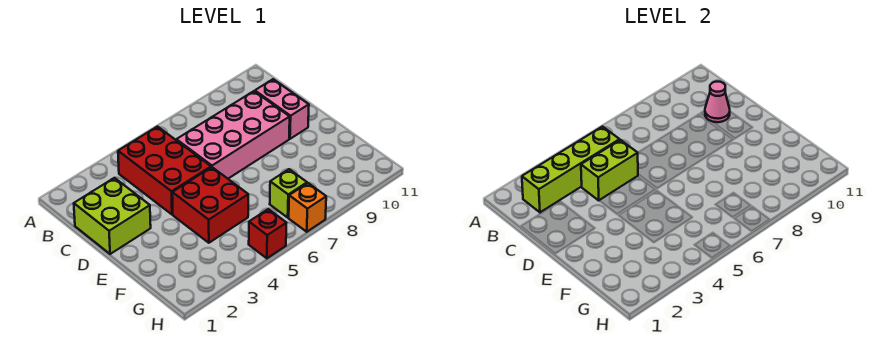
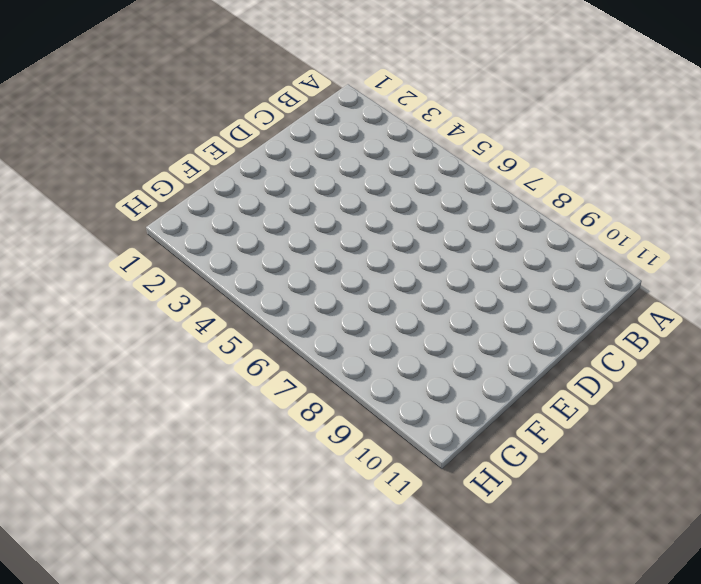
none -> red brick B4:D5 level 1
none -> lime brick C1:D2 level 1

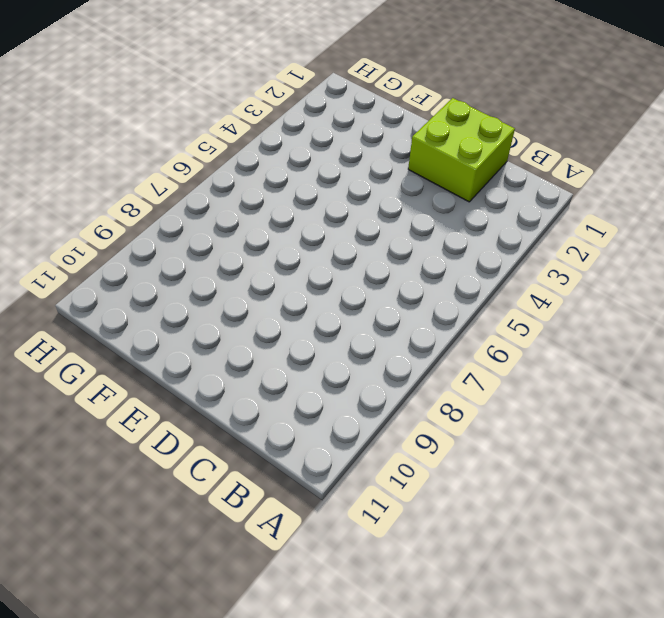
none -> red brick B4:D5 level 1
none -> pink brick C6:D9 level 1

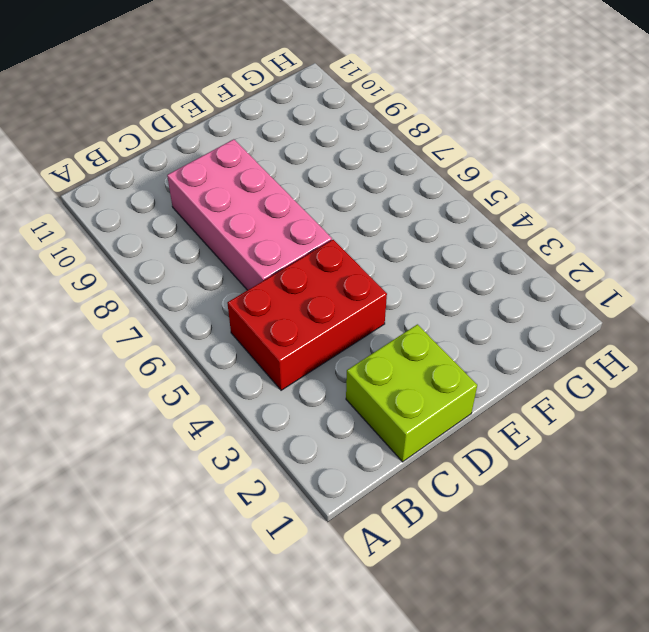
none -> pink brick C10:D10 level 1
none -> red brick E4:F5 level 1

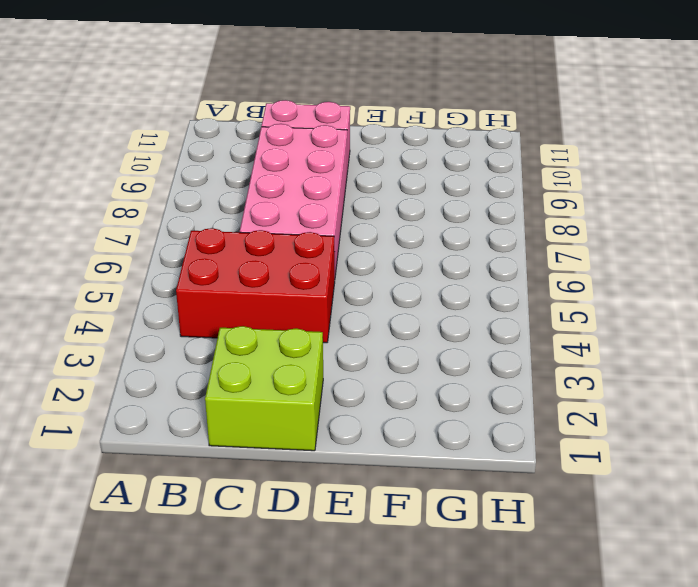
none -> red brick E4:F5 level 1
none -> lime brick G7 level 1

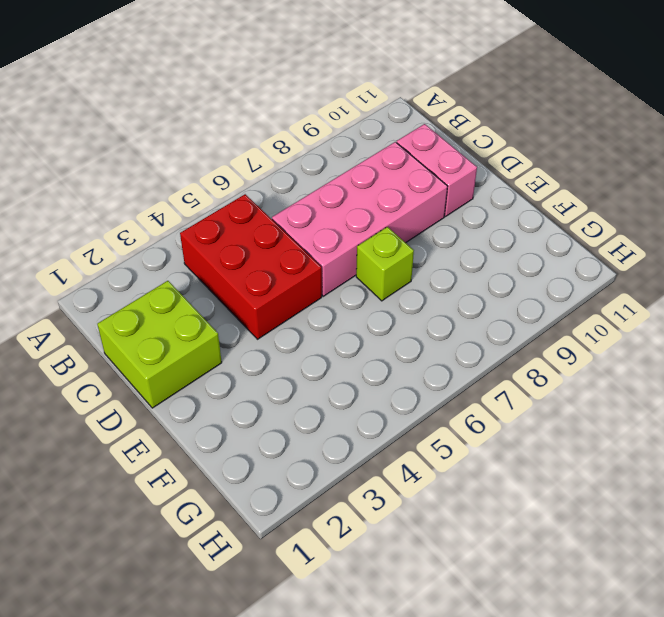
lime brick E7 level 1 -> lime brick G7 level 1
none -> red brick E4:F5 level 1
none -> red brick H5 level 1

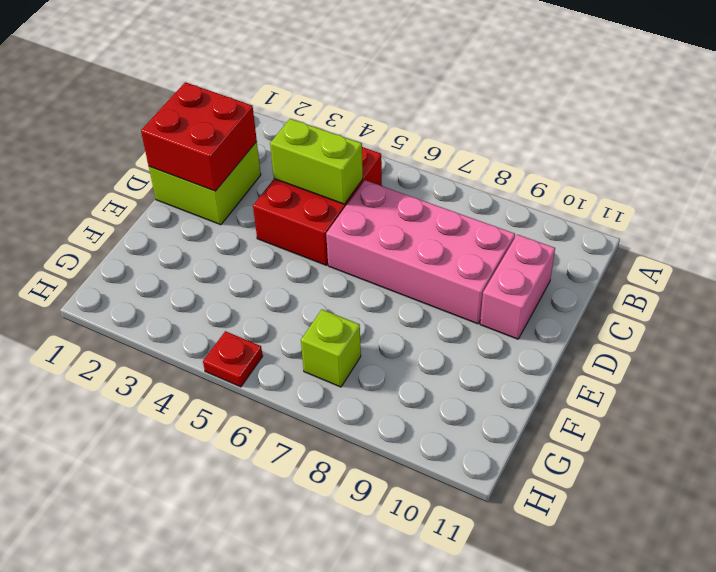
red brick C1:D2 level 2 -> red brick E4:F5 level 1
red plate H5 level 1 -> red brick H5 level 1
none -> orange brick H7 level 1
none -> lime brick B2:B5 level 2

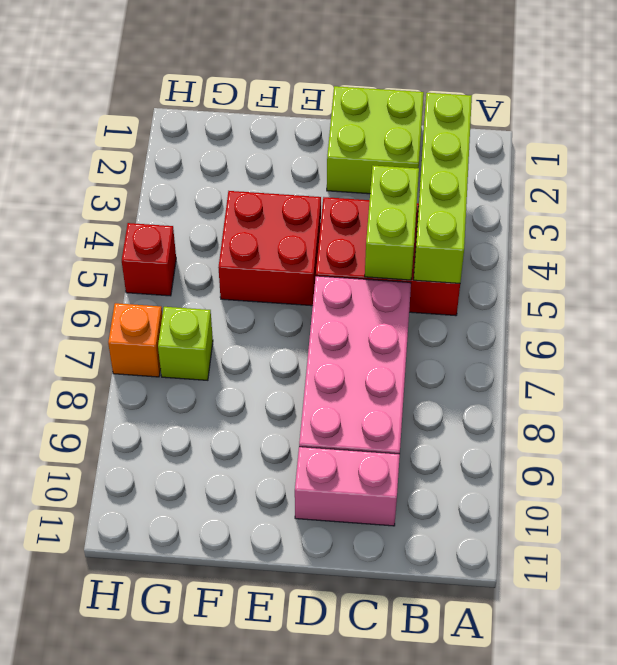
none -> pink cone C10 level 2

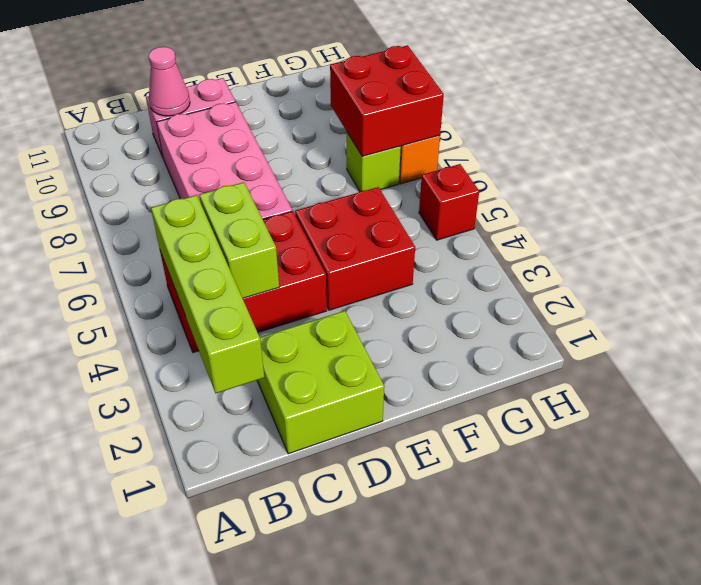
red brick G7:H8 level 2 -> none

